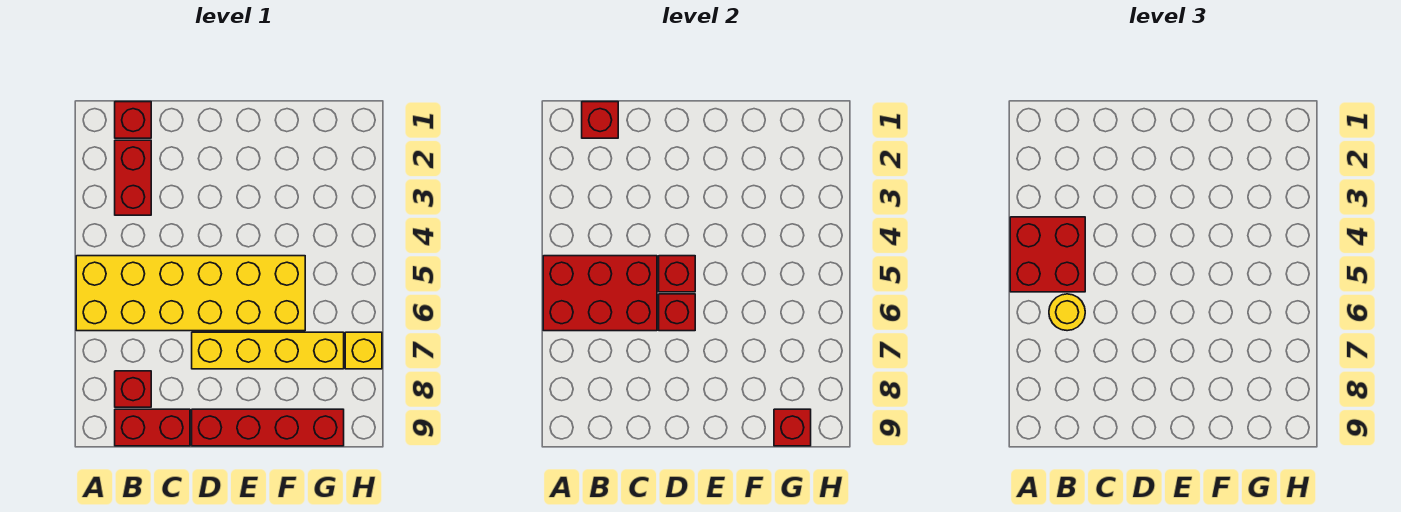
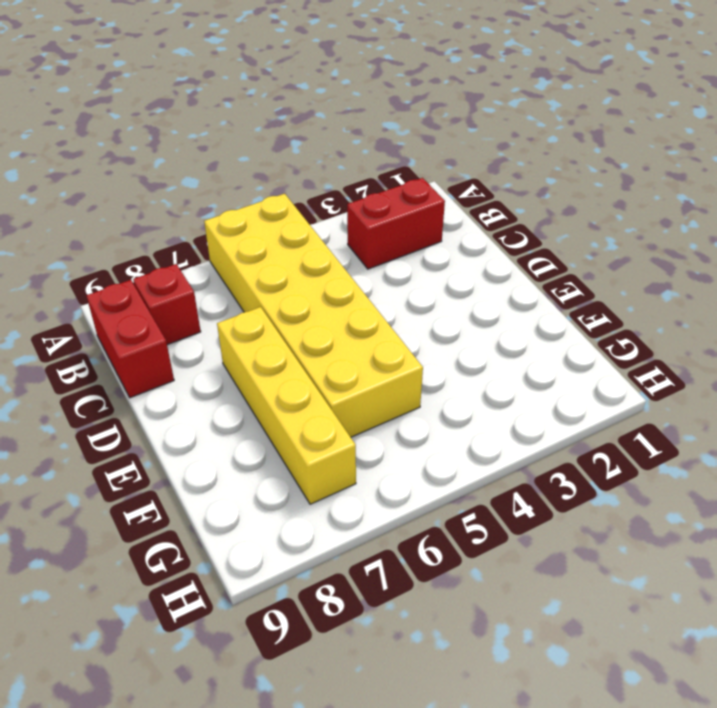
none -> red brick B1 level 1
none -> red brick D9:G9 level 1
none -> yellow brick H7 level 1

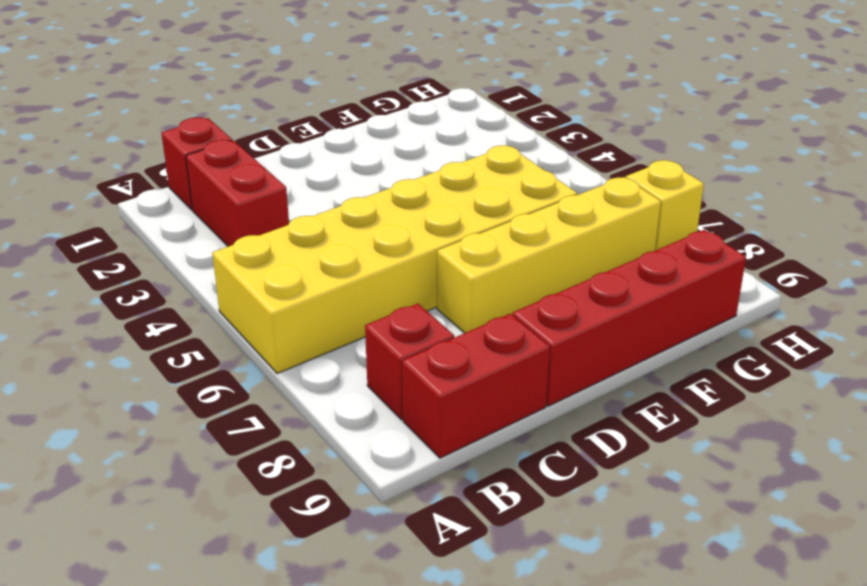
none -> red brick A5:C6 level 2
none -> red brick B1 level 2
none -> red brick D5 level 2

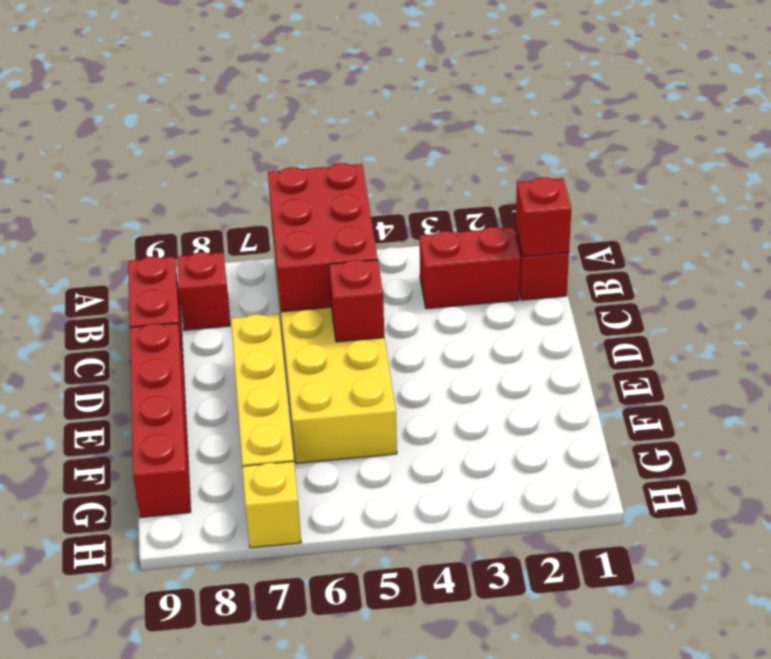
none -> red brick D6 level 2
none -> red brick G9 level 2
none -> red brick A4:B5 level 3

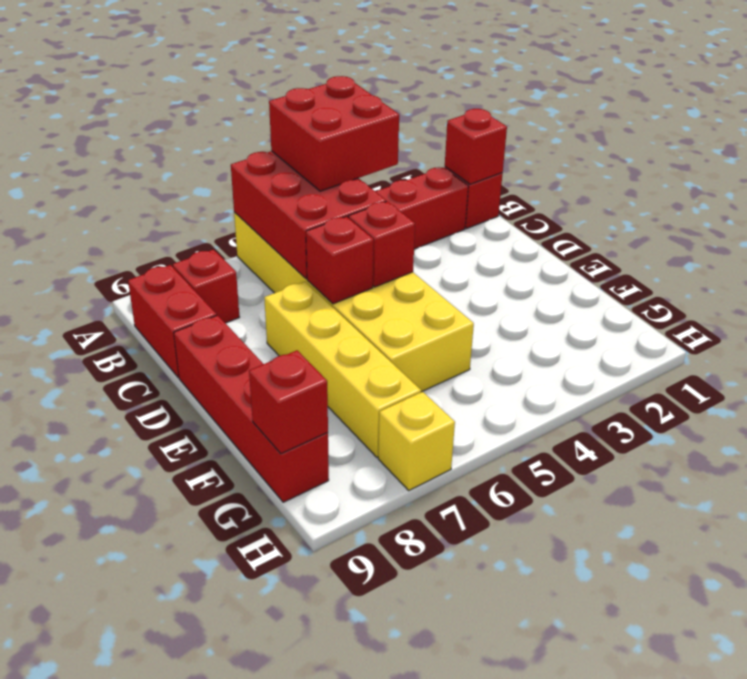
none -> yellow round brick B6 level 3

